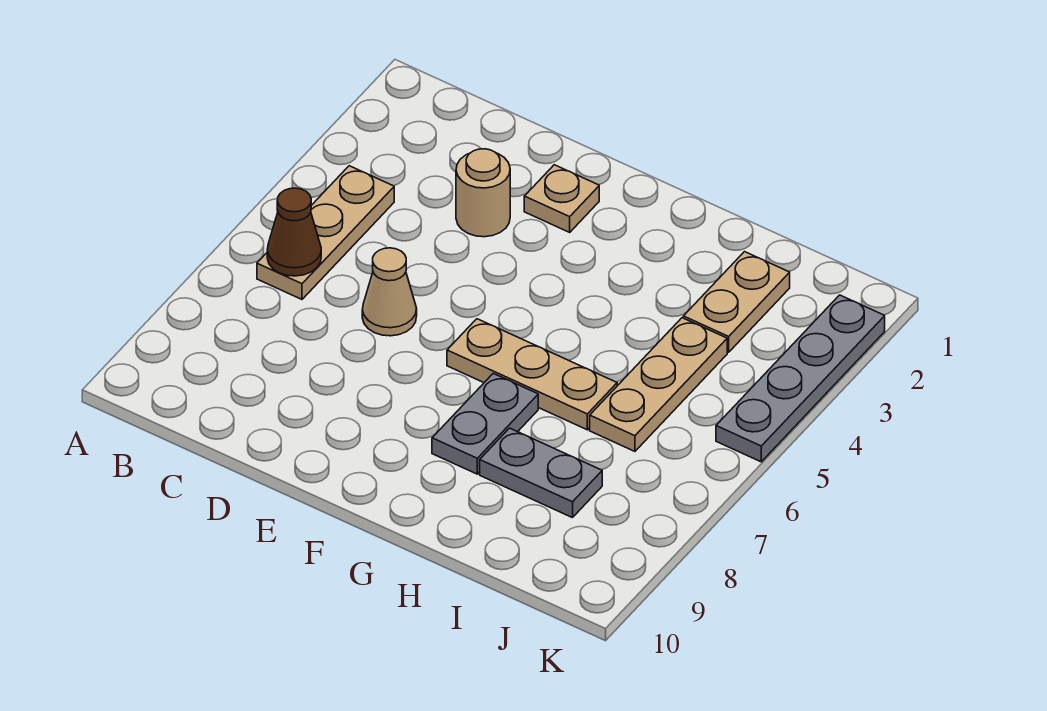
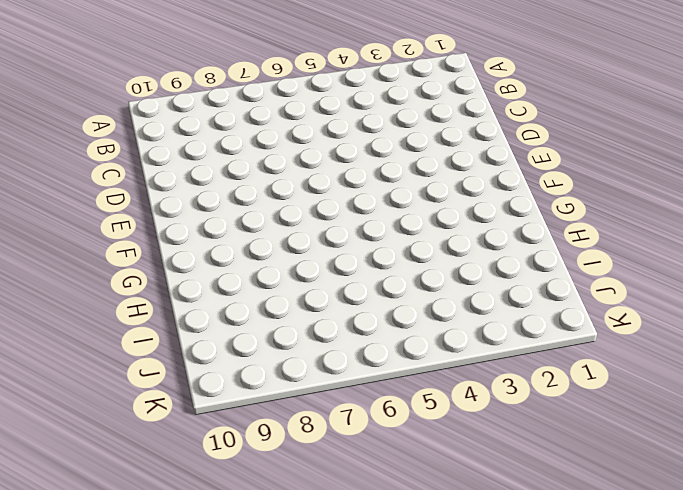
none -> tan plate B4:B6 level 1
none -> tan round brick D3 level 1

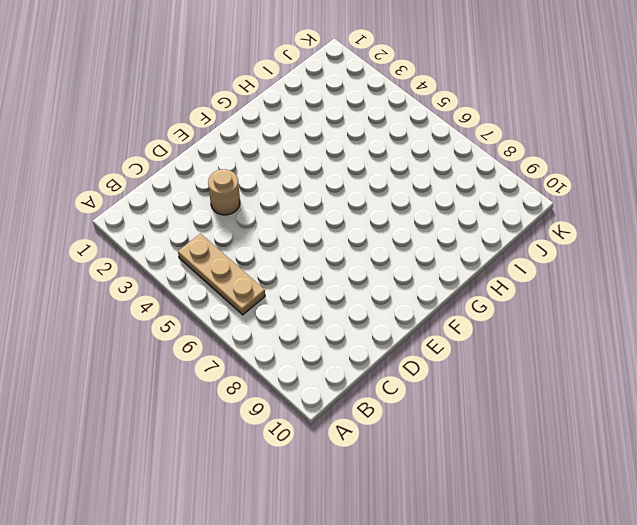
none -> tan cone D6 level 1
none -> tan plate E2 level 1

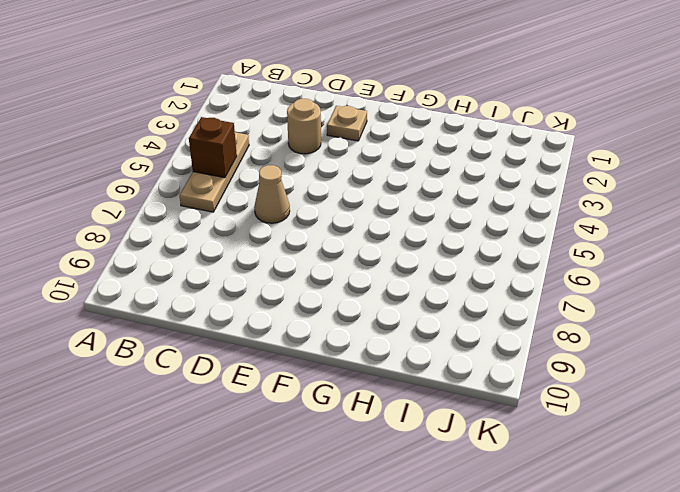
brown brick B5 level 2 -> none
none -> tan plate F6:H6 level 1
none -> grey plate G7:G8 level 1

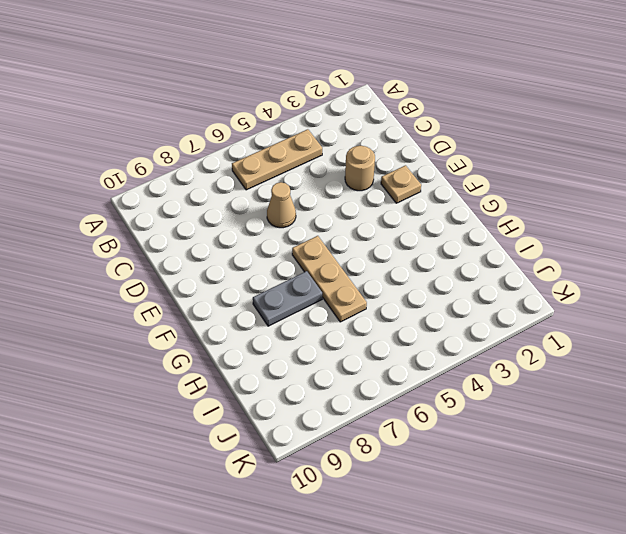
none -> grey plate H8:I8 level 1
none -> tan plate I2:I3 level 1

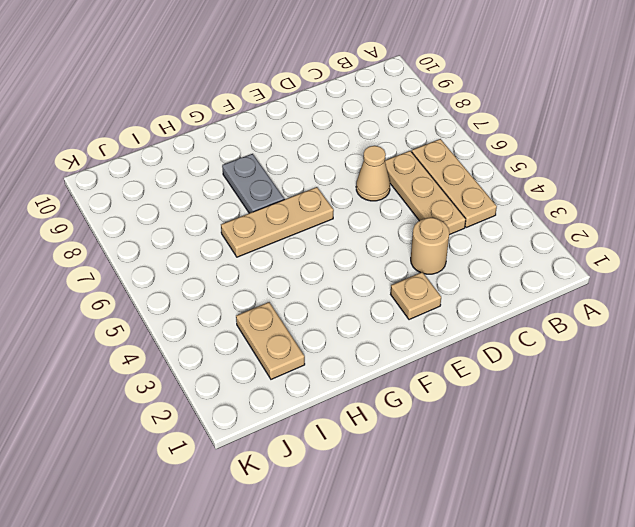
tan plate C4:C6 level 1 -> tan plate I4:I6 level 1
none -> grey plate H8:I8 level 1
none -> grey plate K2:K5 level 1

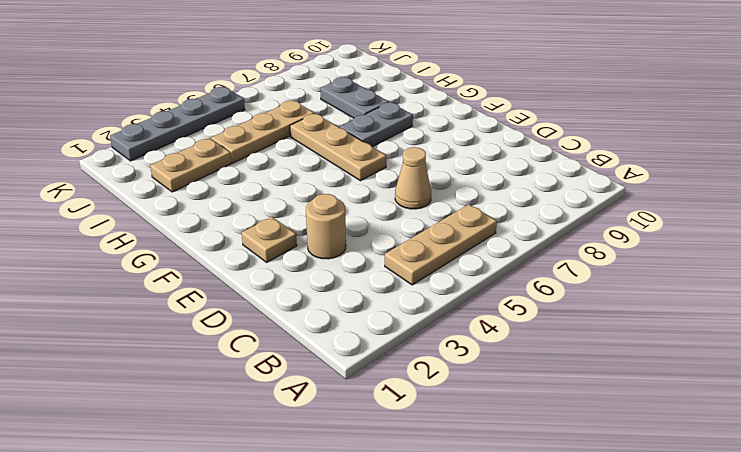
none -> brown cone B6 level 2

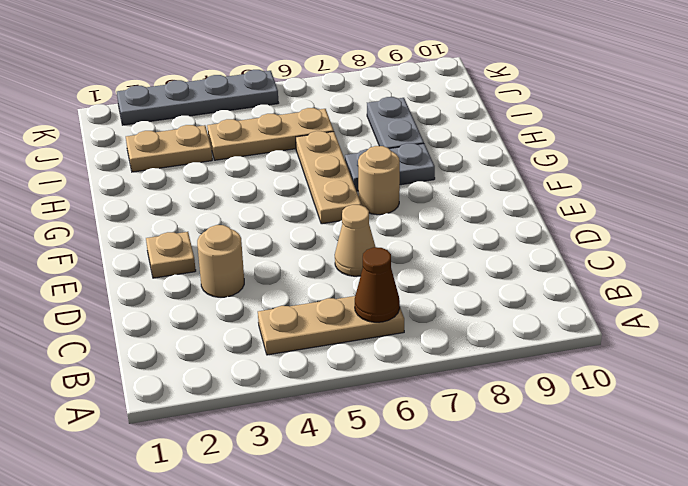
tan round brick F7 level 1 -> none

